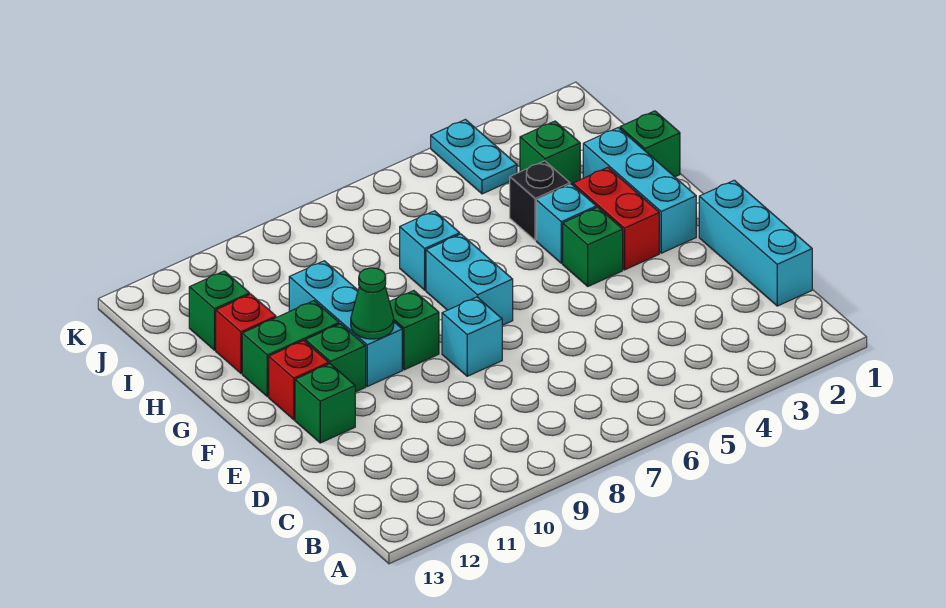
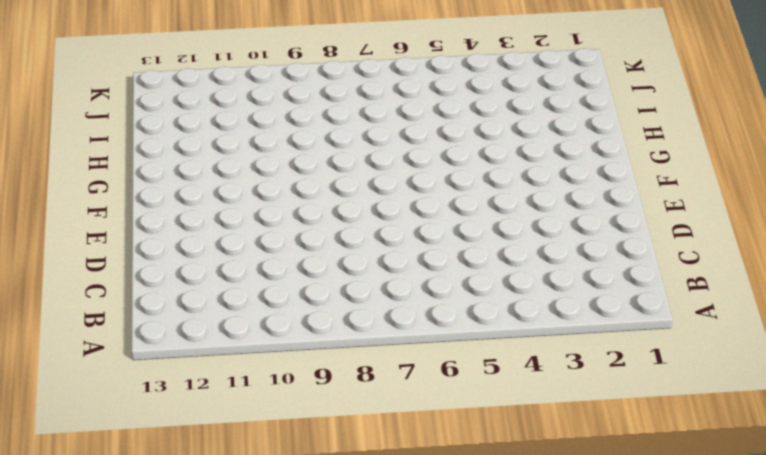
none -> cyan brick C1:E1 level 1
none -> cyan brick E8 level 1
none -> green brick E12 level 1

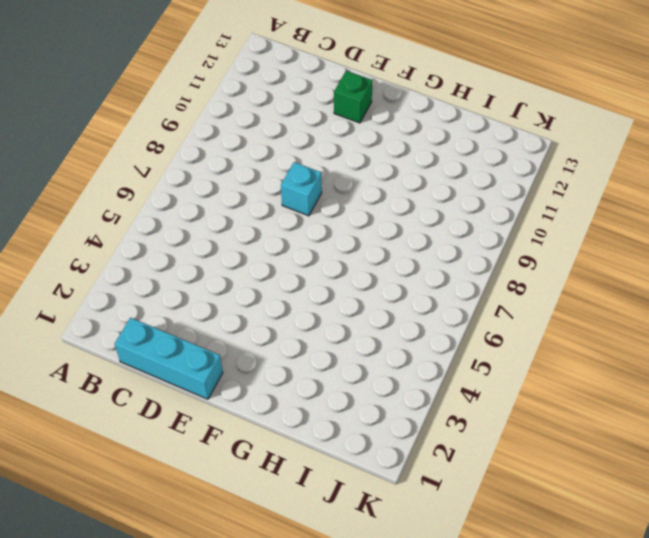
none -> cyan brick F2:H2 level 1
none -> red brick F3:G3 level 1
none -> green brick F4 level 1

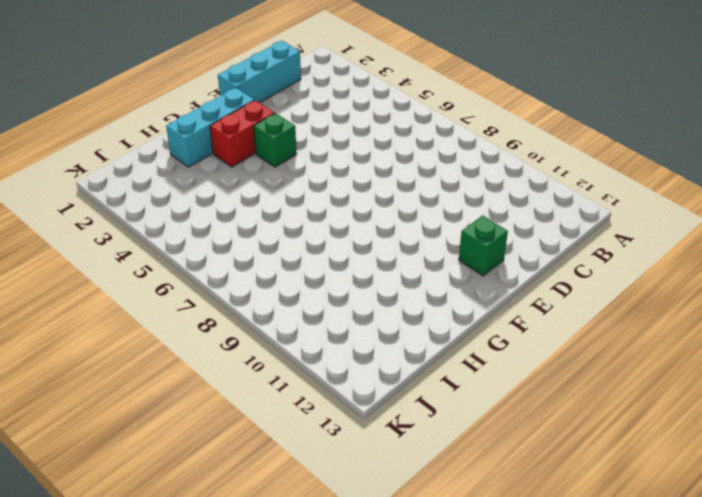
none -> cyan brick E8 level 1
none -> cyan brick F7:G7 level 1
none -> green brick F9 level 1

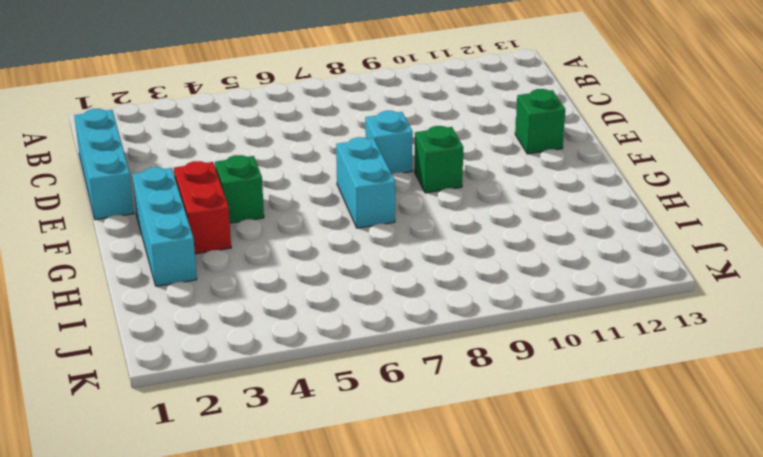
none -> cyan brick F10:H10 level 1
none -> green brick F11 level 1
none -> red brick F12 level 1

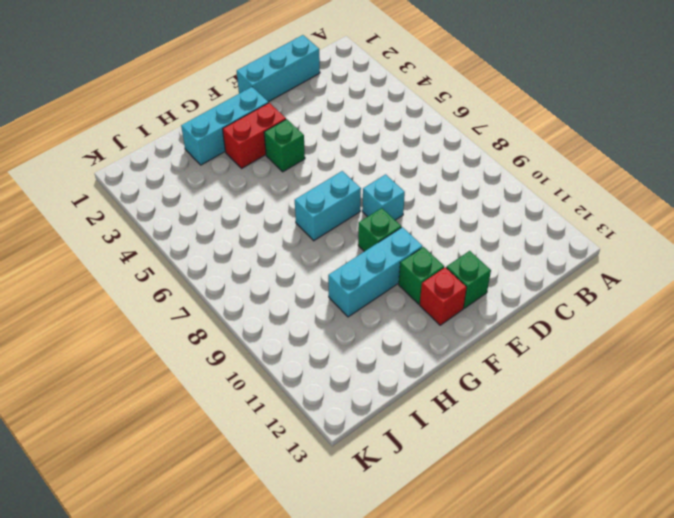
none -> cyan brick G4 level 1
none -> green brick G11:G12 level 1
none -> green brick H1 level 1

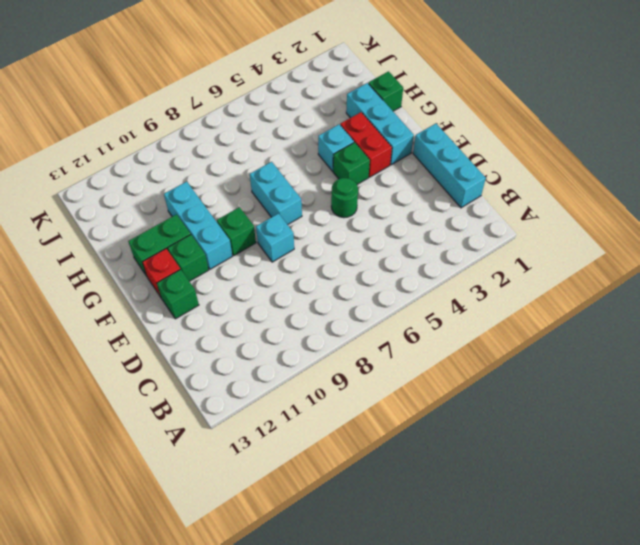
green round brick E5 level 1 -> none
none -> black brick H4 level 1
none -> cyan brick H7 level 1
none -> red brick H12 level 1

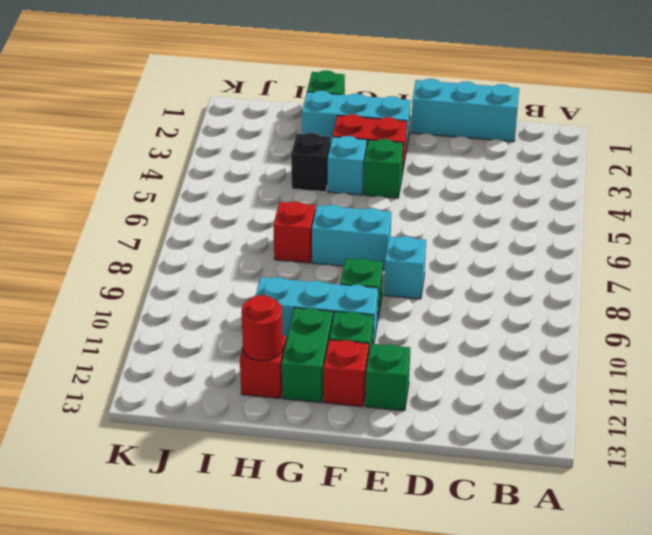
red brick H7 level 1 -> cyan brick H7 level 1
red round brick H12 level 2 -> none
none -> green brick I3 level 1
none -> green brick I12 level 1
none -> cyan plate J4:K4 level 1

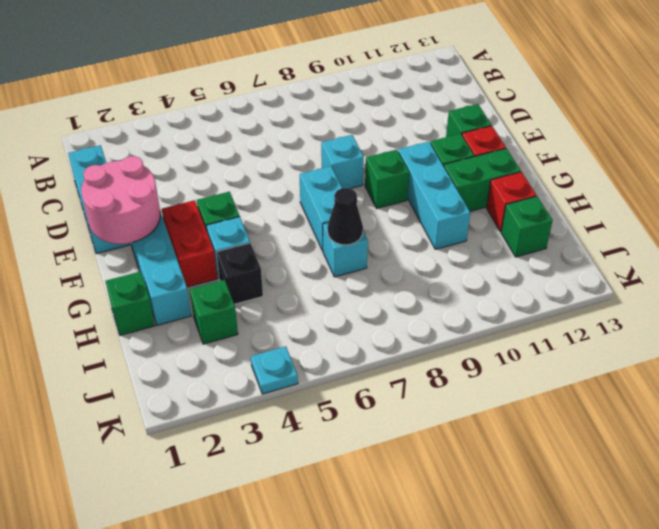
pink round brick E1:F2 level 2 -> none
black cone H7 level 2 -> none
cyan plate K4 level 1 -> cyan plate J4:K4 level 1
none -> green cone F10 level 2

